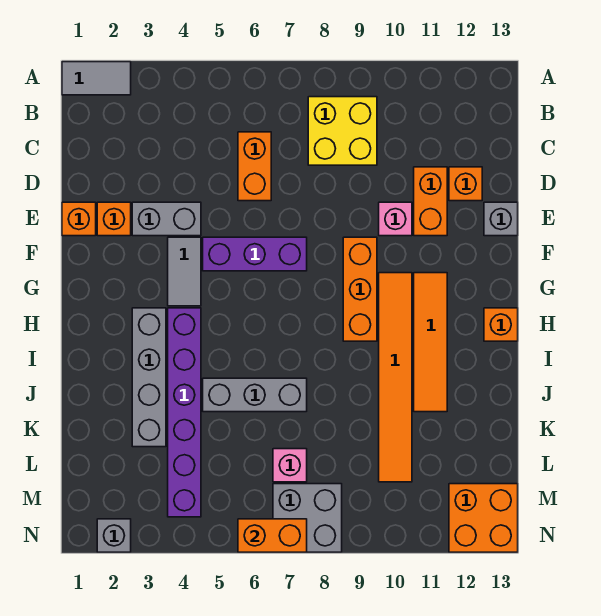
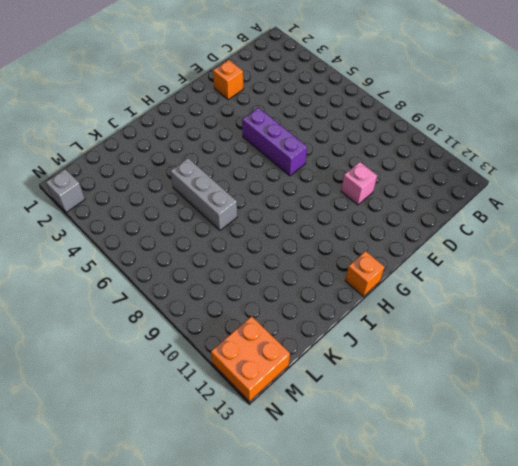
none -> grey tile A1:A2 level 1
none -> yellow brick B8:C9 level 1
none -> orange brick C6:D6 level 1

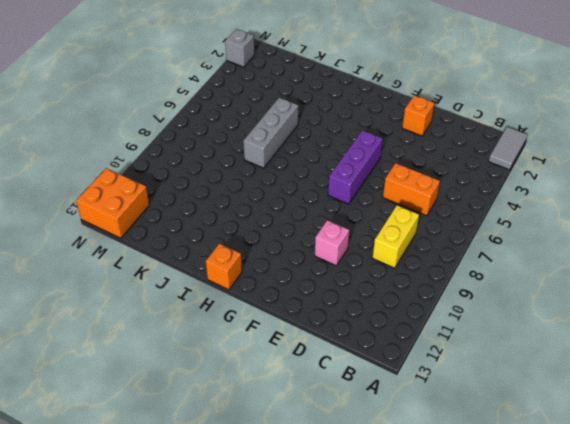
yellow brick C8:C9 level 1 -> yellow brick B8:C9 level 1
none -> orange brick D11:E11 level 1
none -> orange brick D12 level 1
none -> orange brick E1 level 1

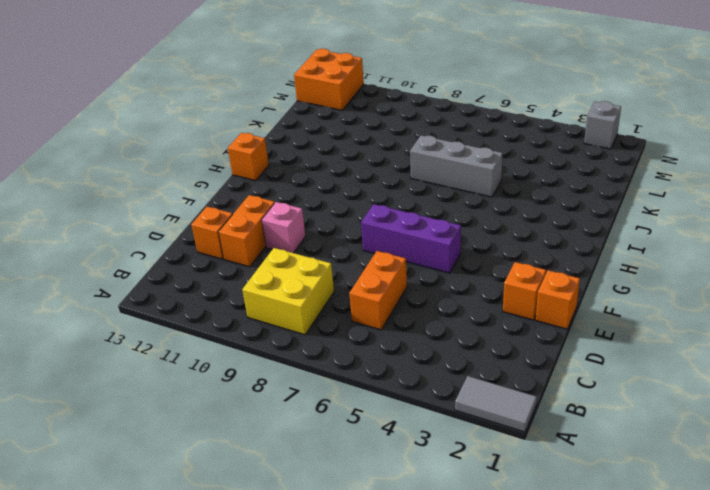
none -> grey brick E3:E4 level 1
none -> grey brick E13 level 1
none -> grey tile F4:G4 level 1

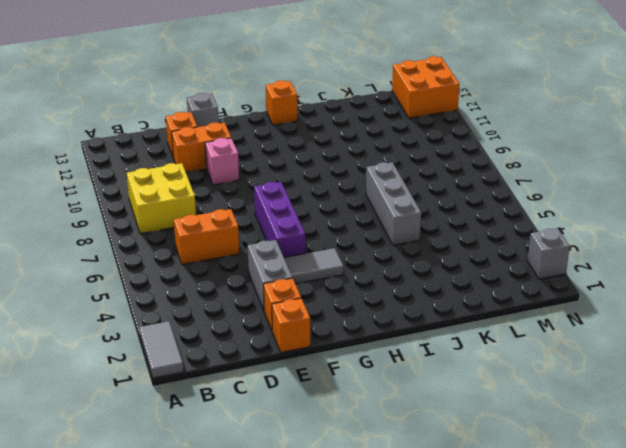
none -> orange brick F9:H9 level 1
none -> orange tile G10:L10 level 1
none -> orange tile G11:J11 level 1

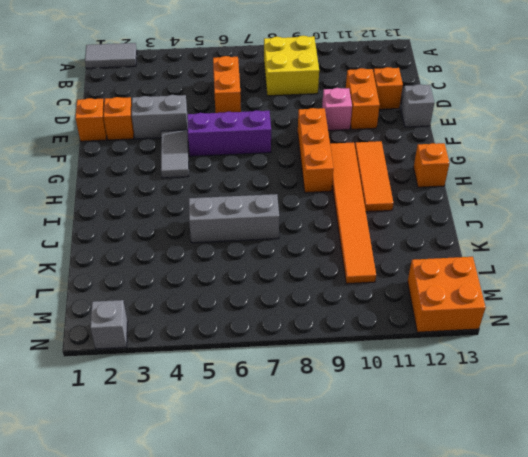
orange tile G11:I11 level 1 -> orange tile G11:J11 level 1
none -> grey brick H3:K3 level 1
none -> purple brick H4:M4 level 1
none -> pink brick L7 level 1

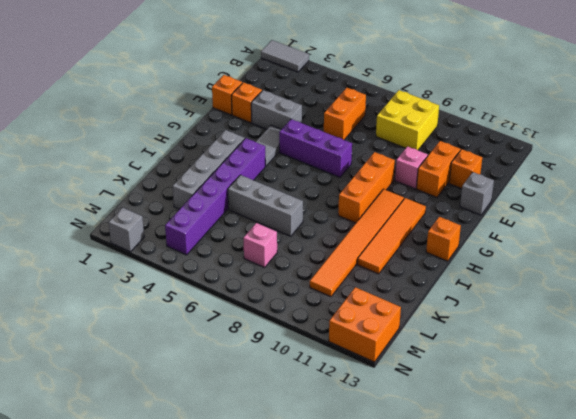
none -> grey brick M7:N8 level 1
none -> orange brick N6:N7 level 2

